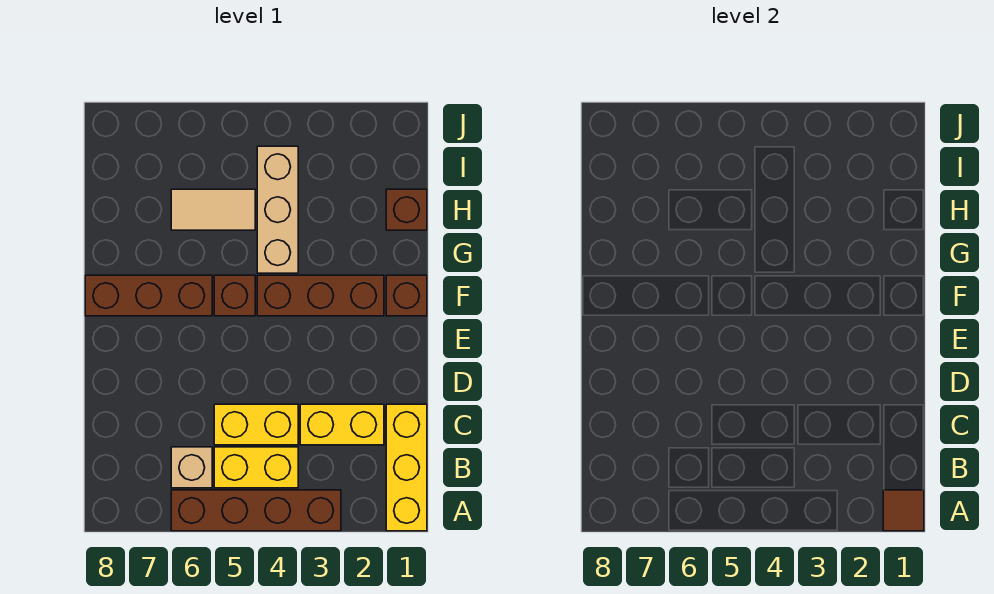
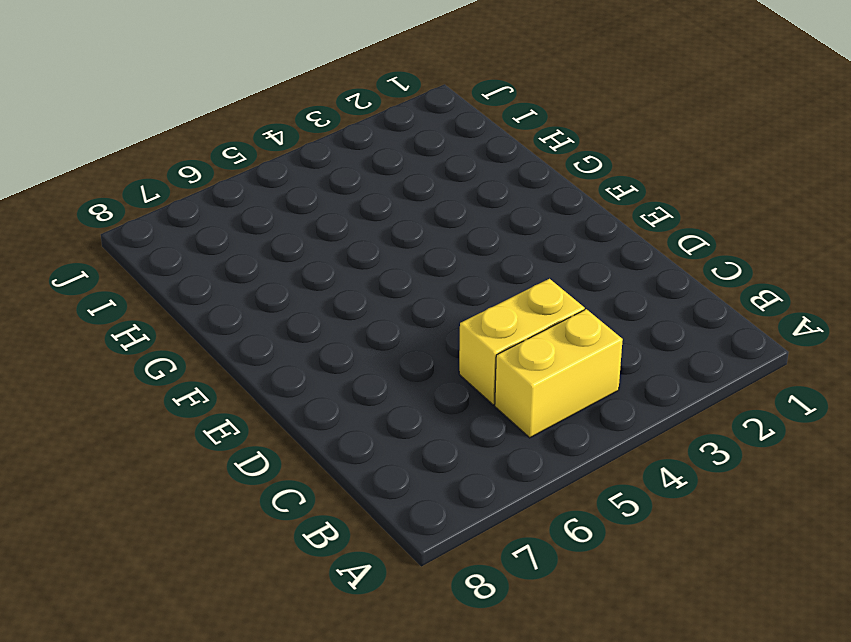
none -> yellow brick A1:C1 level 1
none -> brown brick A3:A6 level 1
none -> tan brick B6 level 1

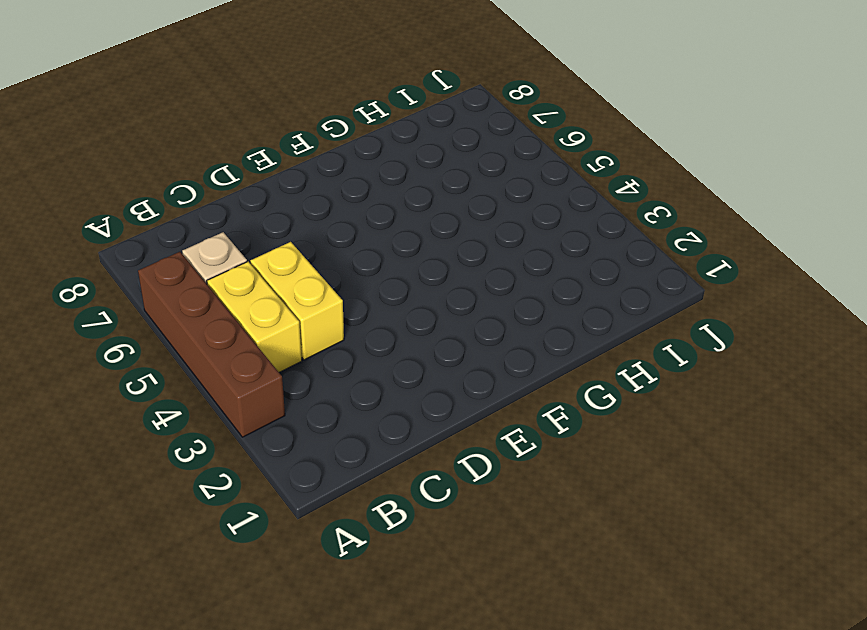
none -> yellow brick A1:C1 level 1
none -> yellow brick C2:C3 level 1
none -> brown brick F1 level 1

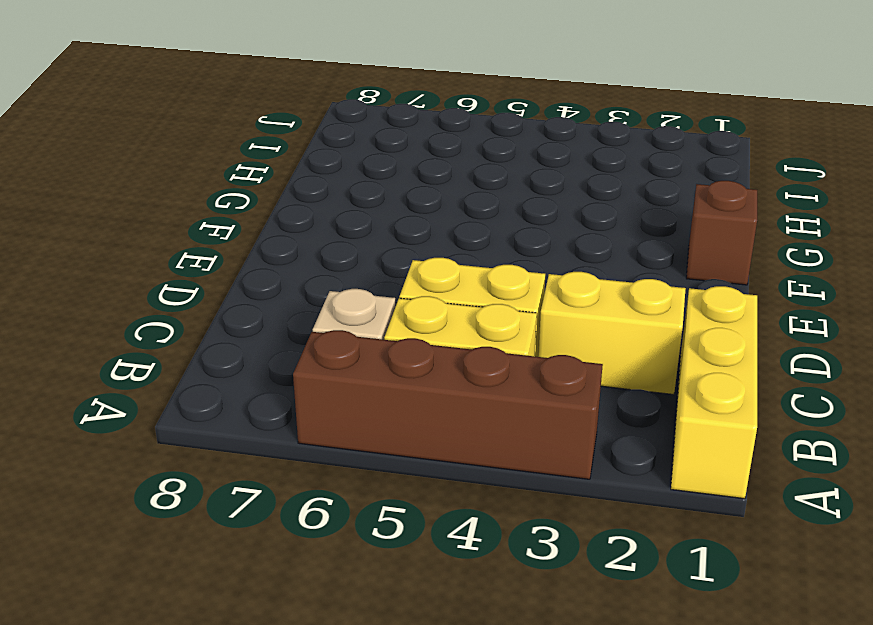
none -> brown brick F2:F4 level 1
none -> brown brick F5 level 1
none -> brown brick F6:F8 level 1

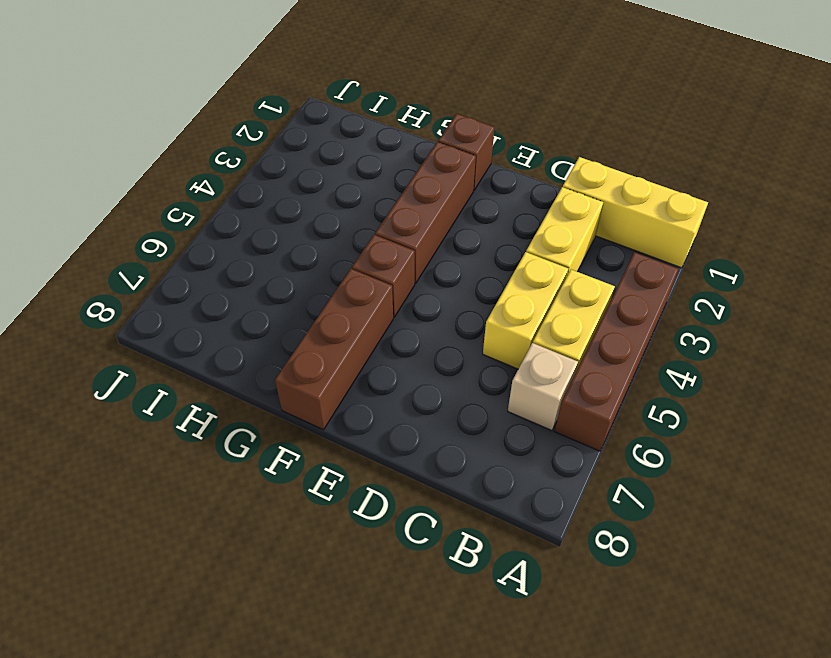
none -> tan brick G4:I4 level 1
none -> brown brick H1 level 1
none -> tan tile H5:H6 level 1

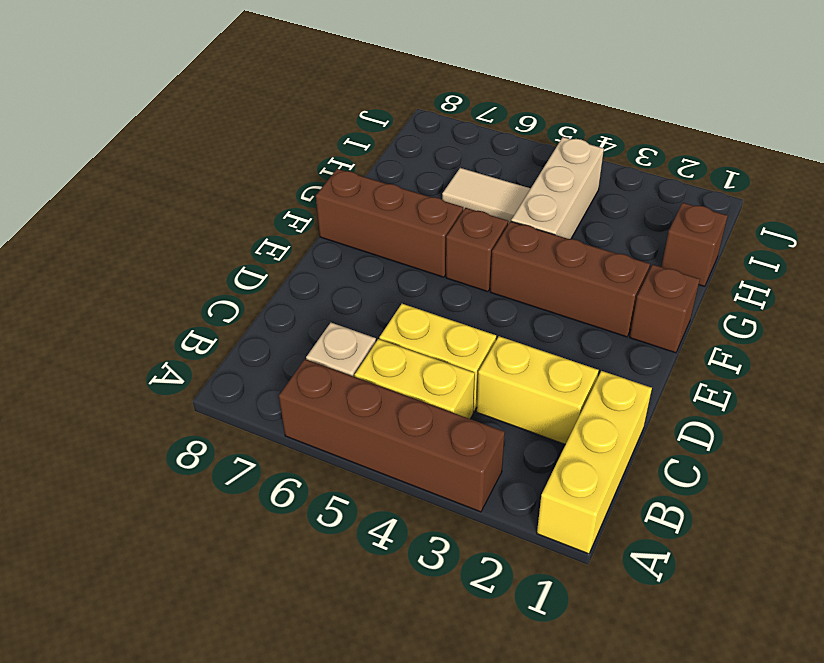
none -> brown tile A1 level 2

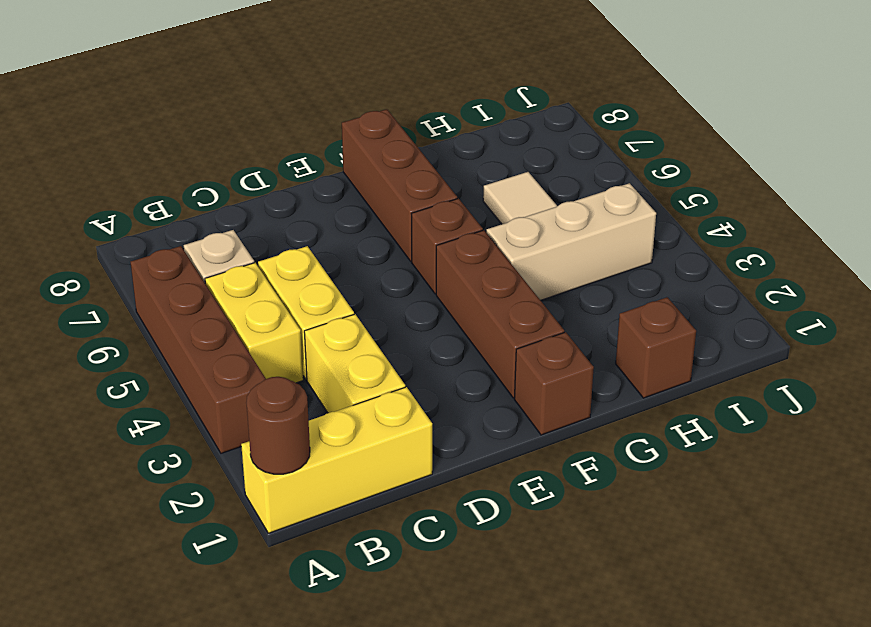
brown round brick A1 level 2 -> brown tile A1 level 2

